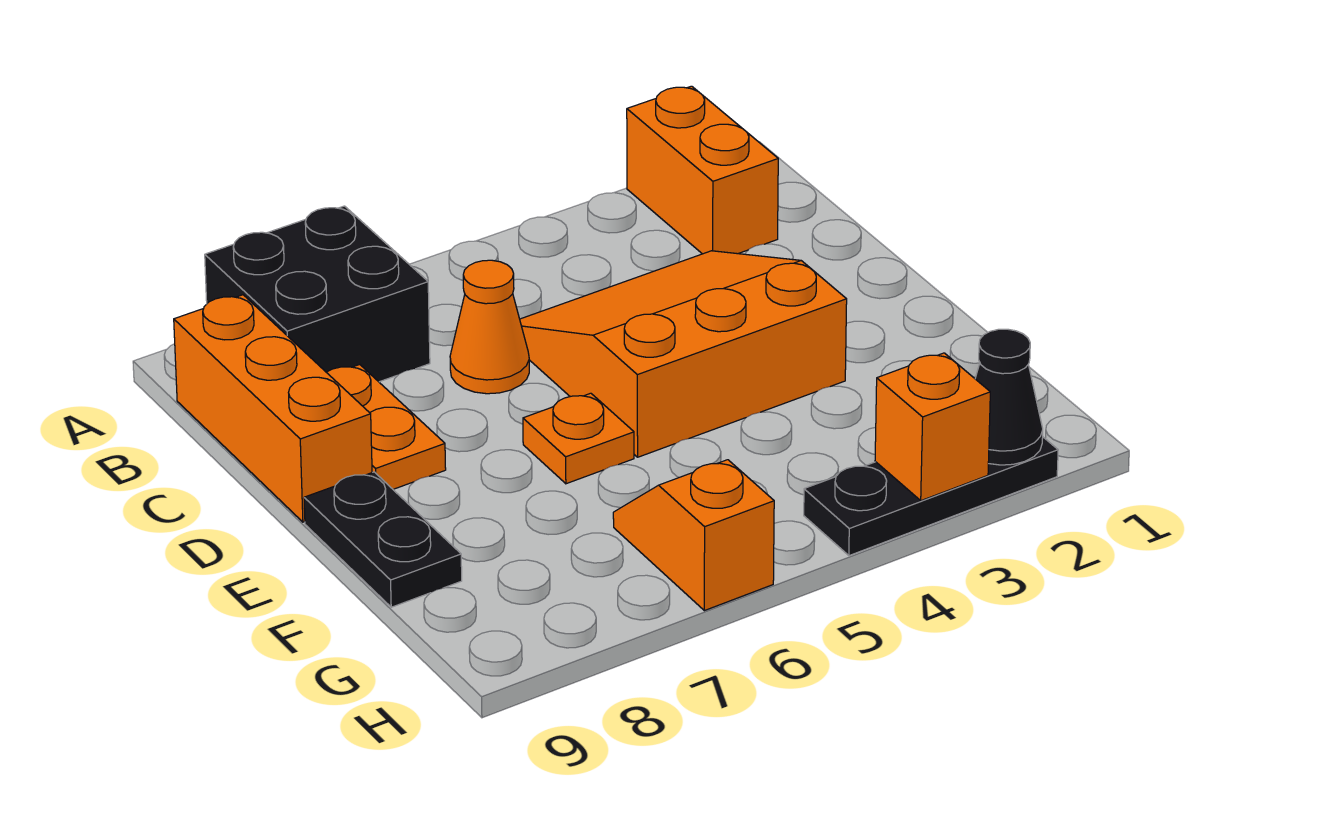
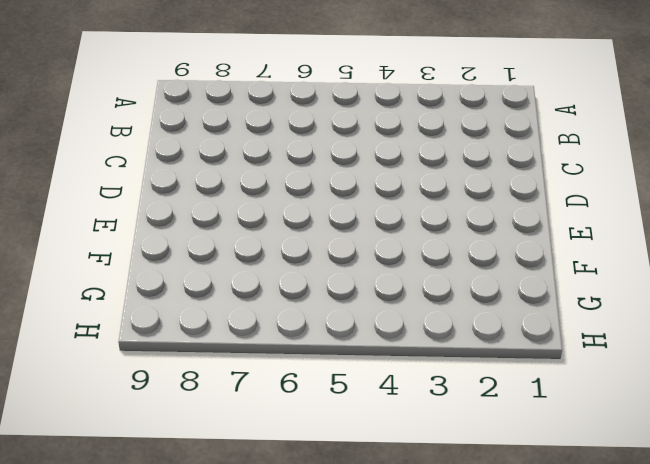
none -> orange brick A2:B2 level 1
none -> black brick A7:B8 level 1
none -> orange brick B9:D9 level 1

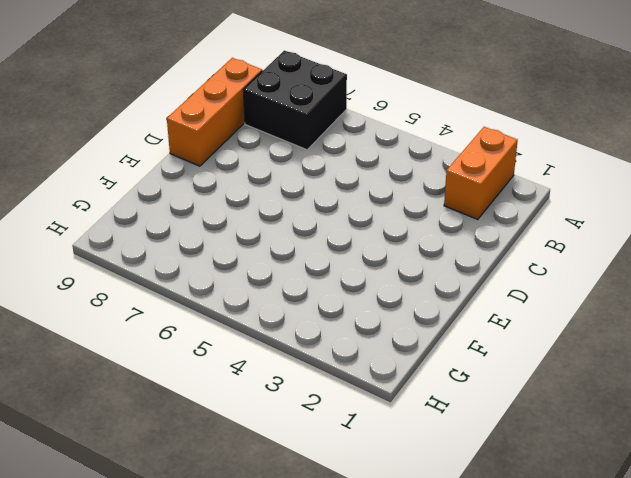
none -> orange slope C3:E5 level 1 top E
none -> orange cone C6 level 1
none -> orange plate C8:D8 level 1

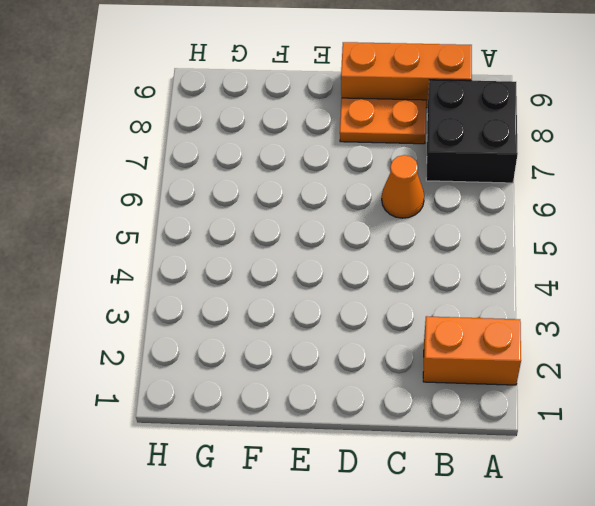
none -> orange slope C3:E5 level 1 top E
none -> orange plate E6 level 1
none -> black plate E9:F9 level 1

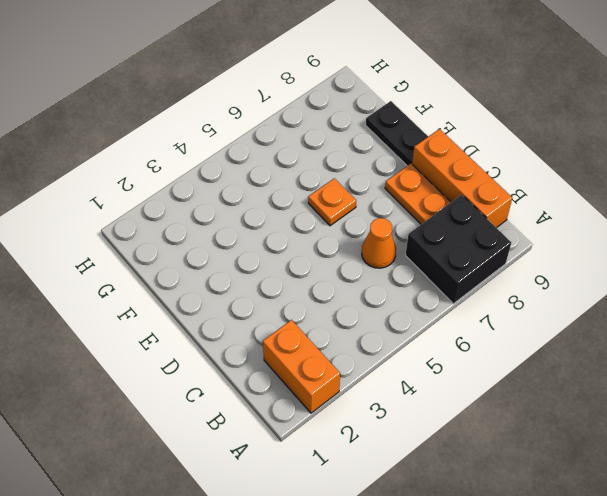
none -> orange slope C3:E5 level 1 top E
none -> orange slope G6:H6 level 1 top H
none -> black plate H2:H4 level 1

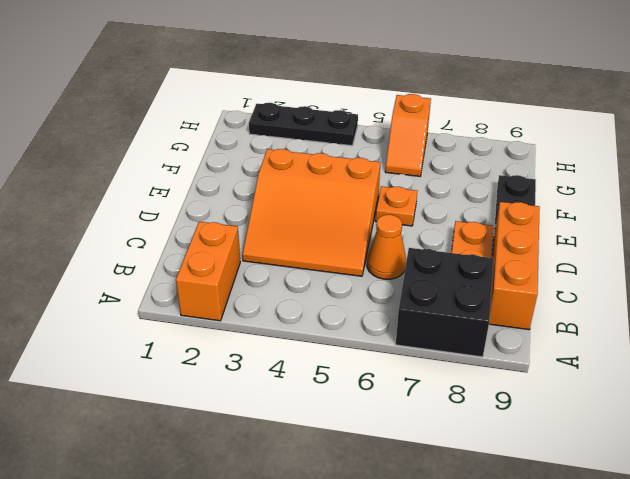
none -> black cone H2 level 2
none -> orange brick H3 level 2

